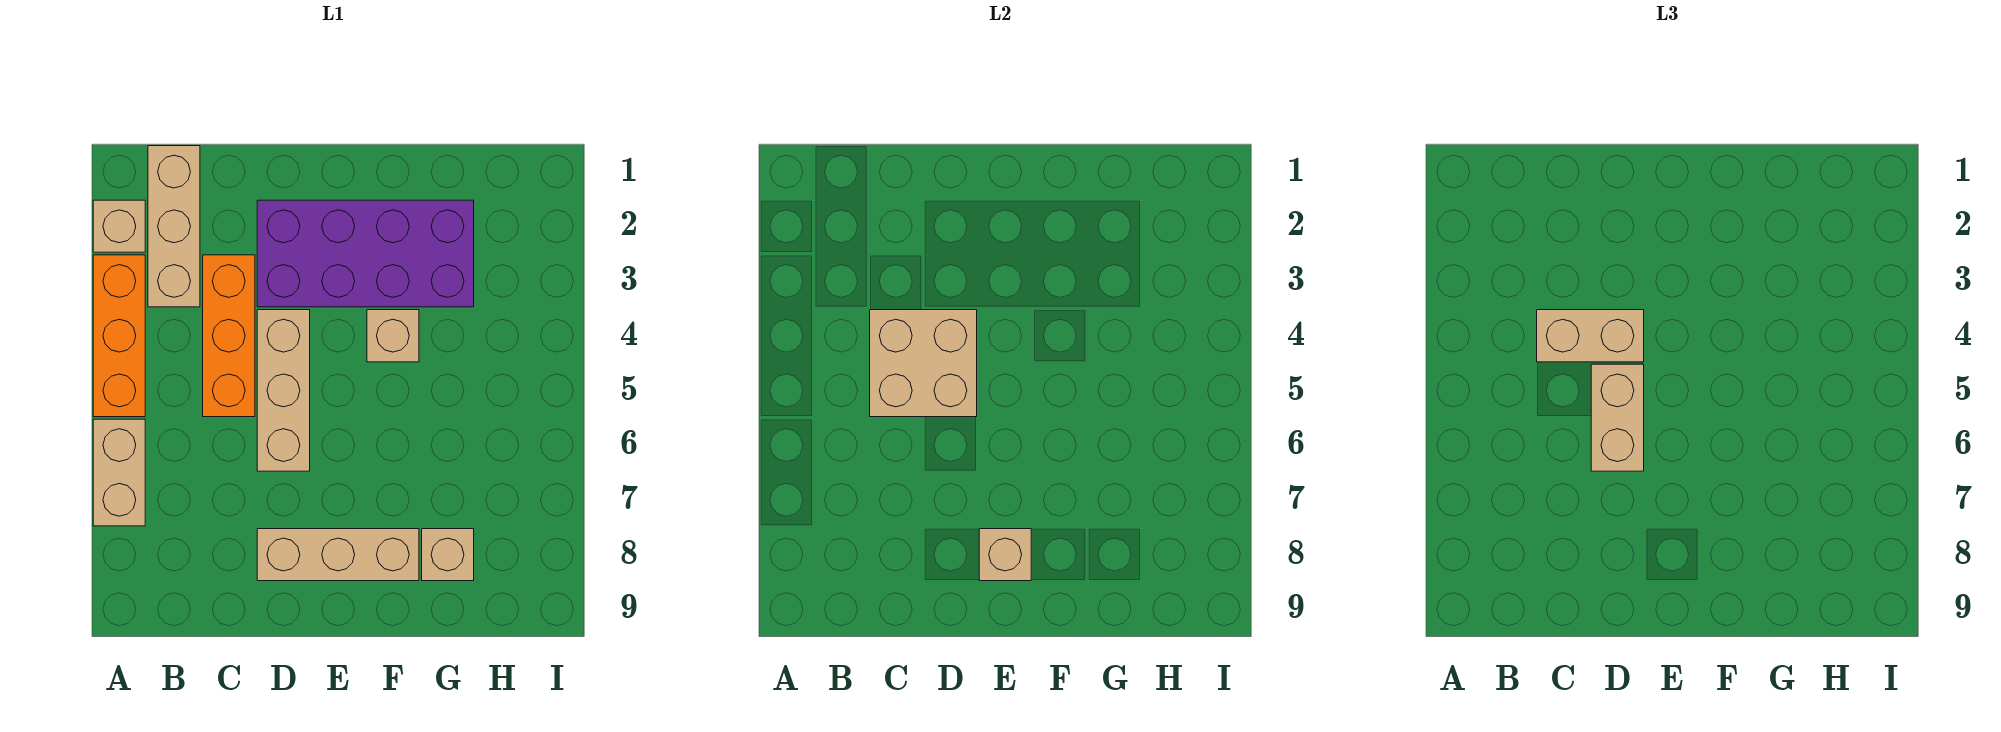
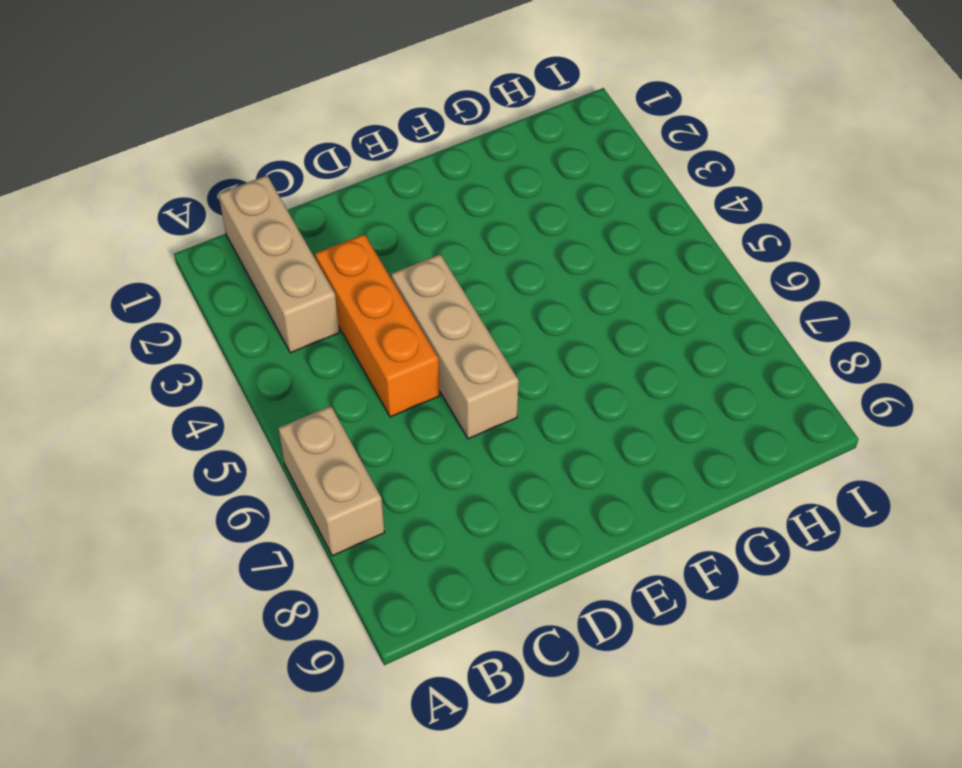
none -> tan brick A2 level 1
none -> orange brick A3:A5 level 1
none -> purple brick D2:G3 level 1

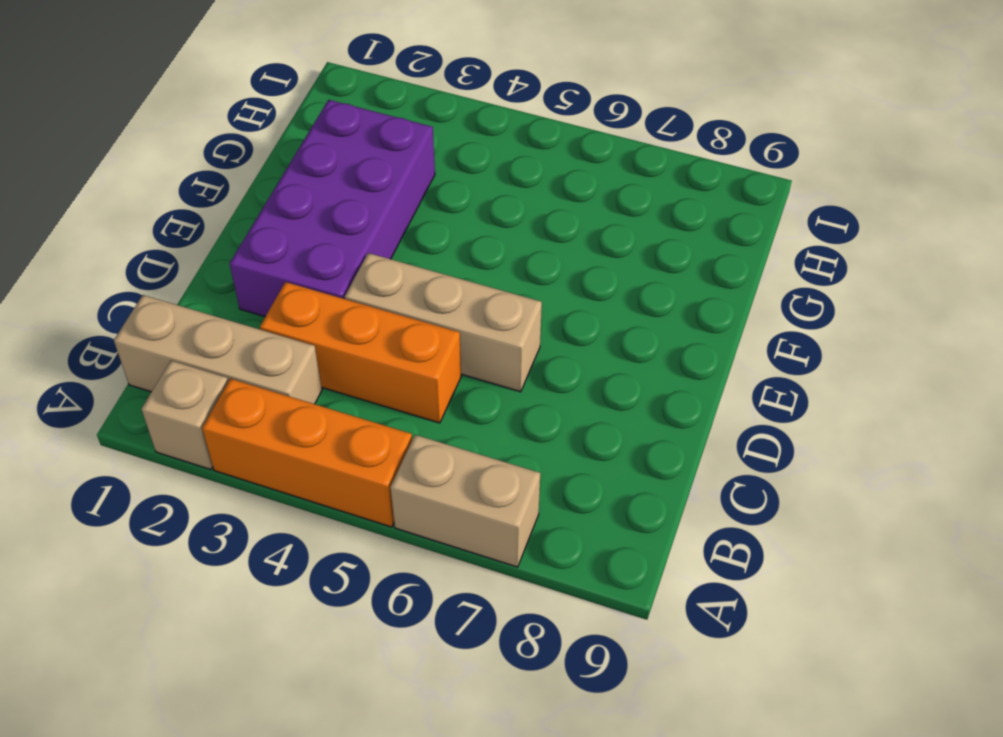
none -> tan brick D8:F8 level 1
none -> tan brick F4 level 1
none -> tan brick G8 level 1

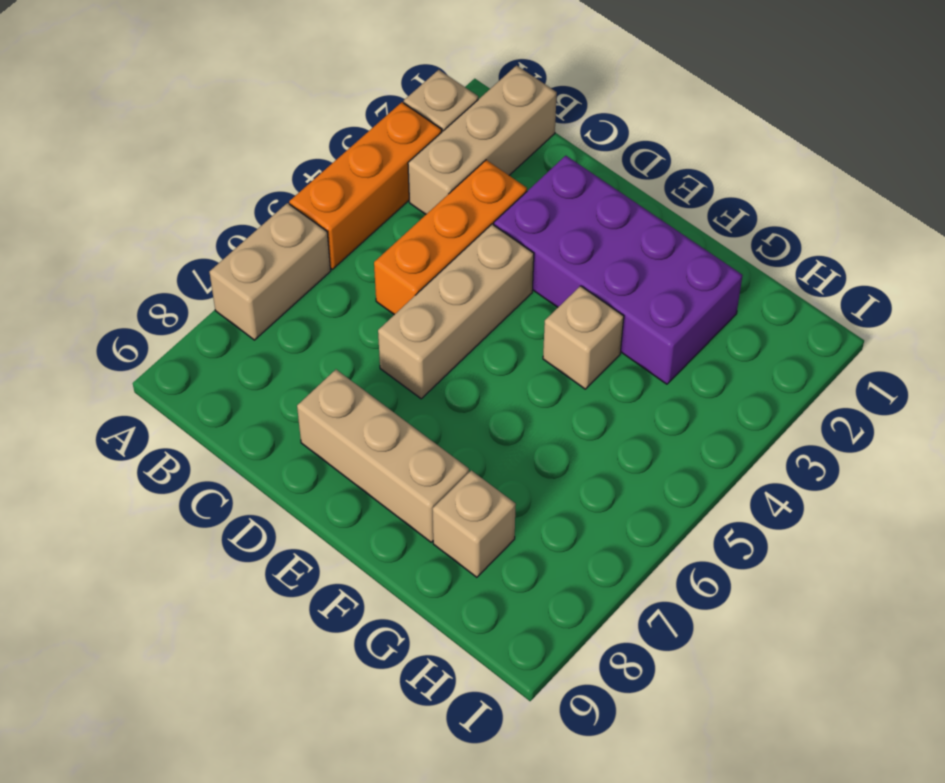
none -> tan brick C4:D5 level 2
none -> tan brick E8 level 2
none -> tan brick C4:D4 level 3

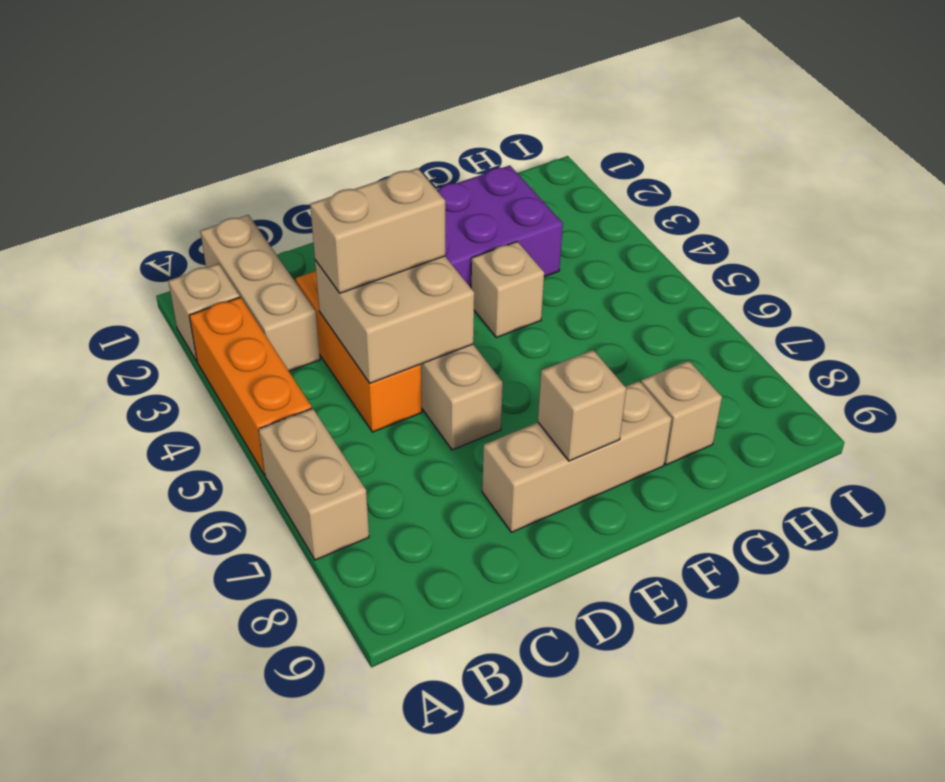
none -> tan brick D5:D6 level 3

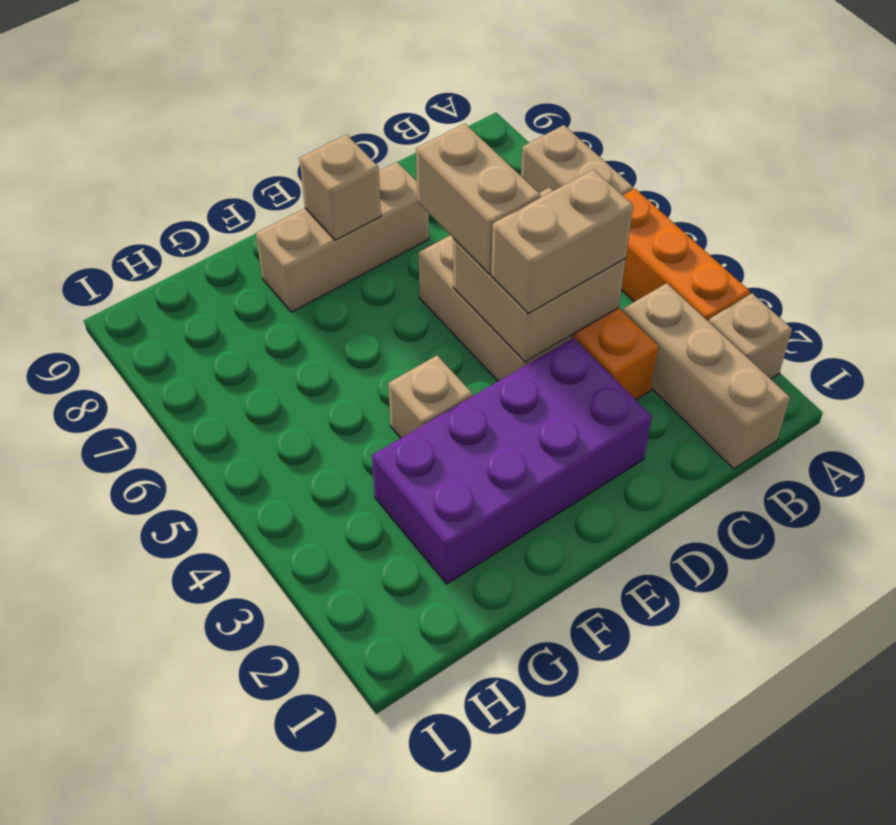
none -> tan brick G8 level 1

